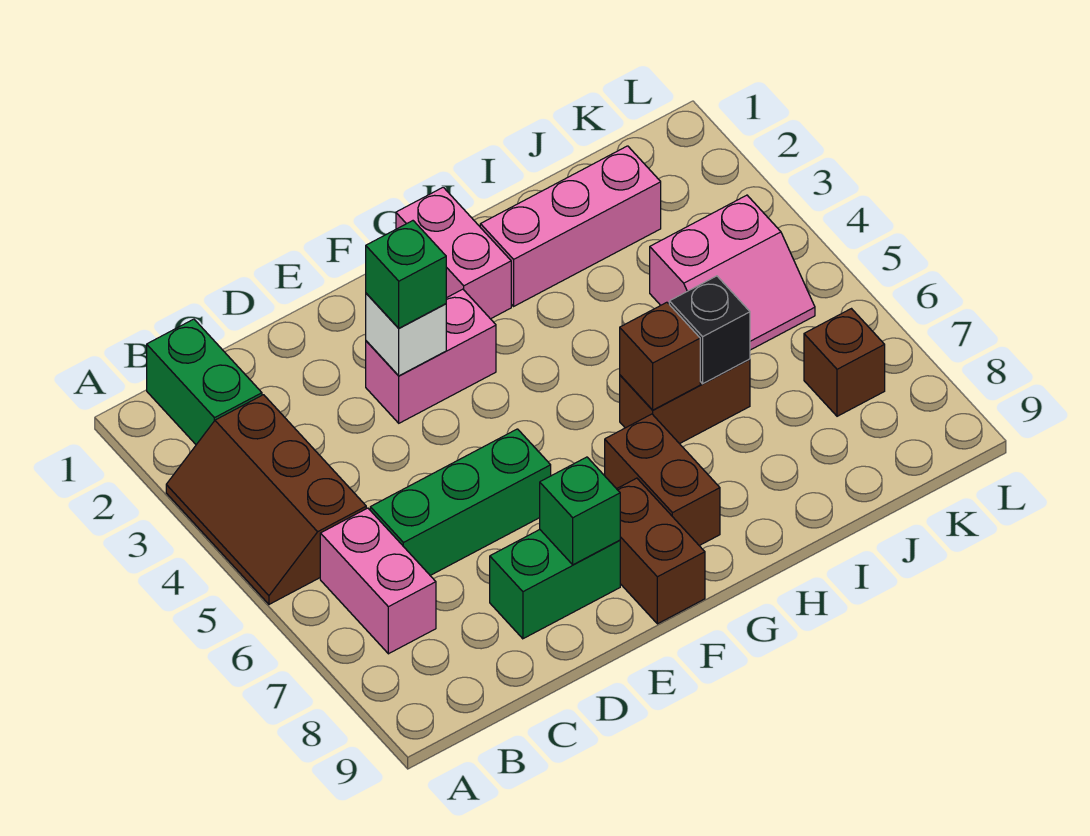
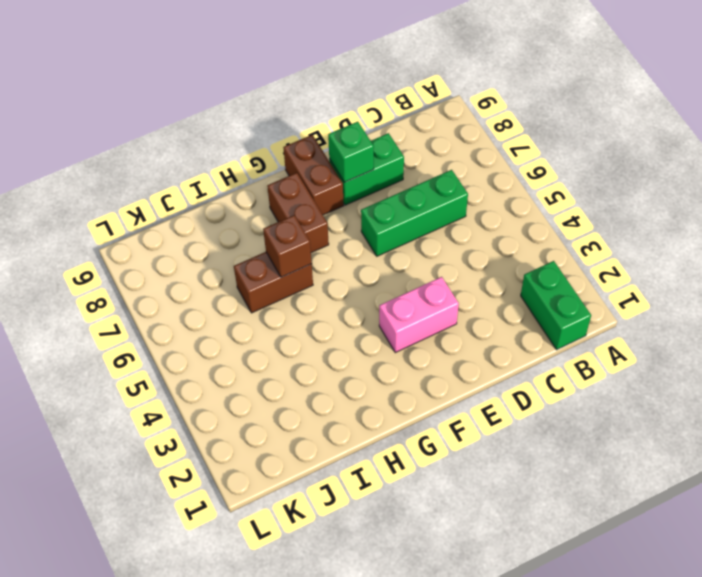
none -> brown slope A3:B5 level 1 top B
none -> pink brick B6:B7 level 1
none -> pink brick G1:G2 level 1

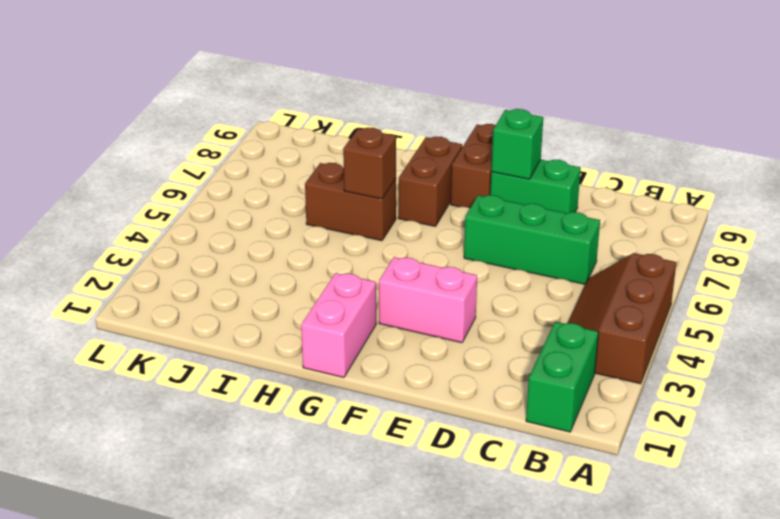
brown slope A3:B5 level 1 top A -> brown slope A3:B5 level 1 top B
none -> pink brick B6:B7 level 1
none -> pink brick H2:J2 level 1
none -> pink slope J4:K5 level 1 top 4

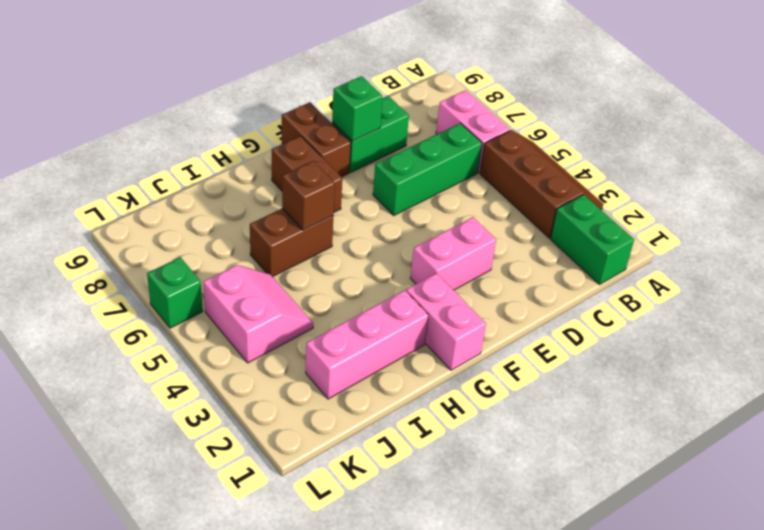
pink slope J4:K5 level 1 top K -> pink slope J4:K5 level 1 top 4
green brick L6 level 1 -> green brick E3 level 3
none -> brown brick K7 level 1
none -> white brick E3 level 2
none -> black brick I6 level 2

